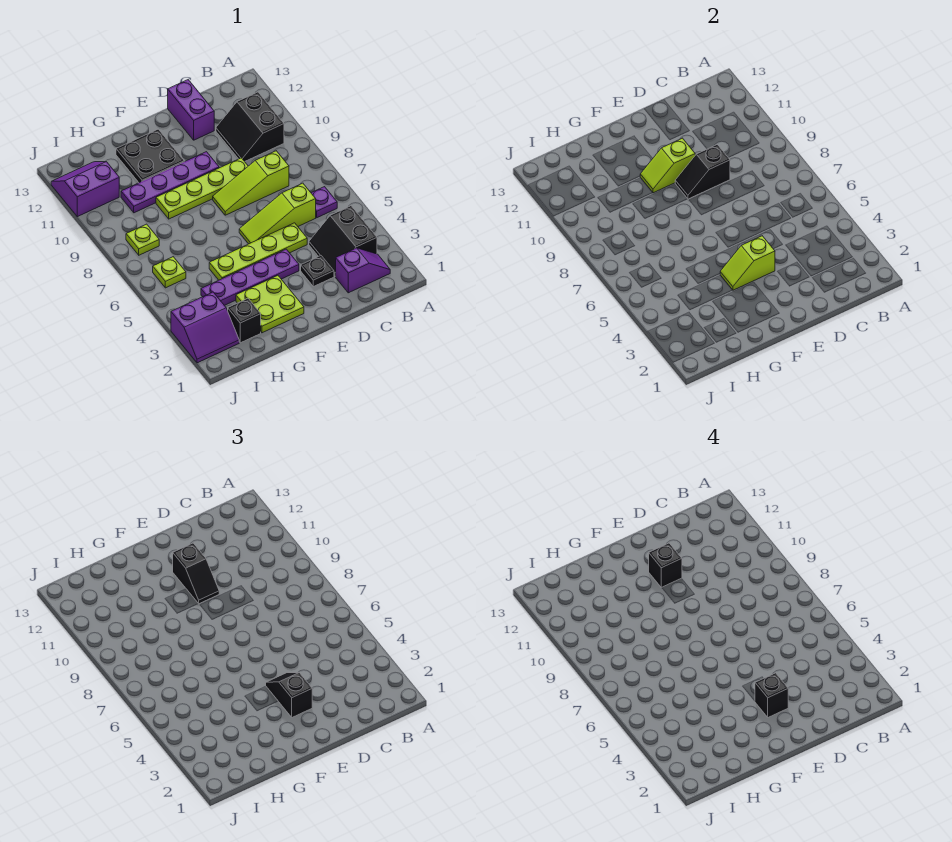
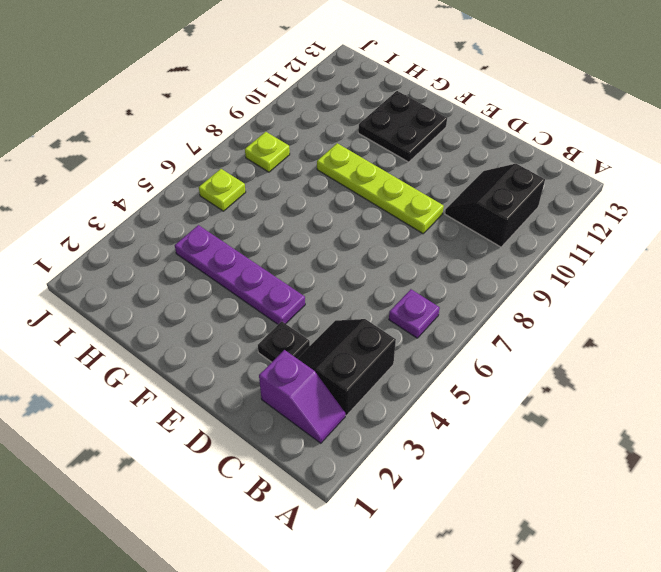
none -> lime slope C6:E6 level 1 top C
none -> lime slope C8:E8 level 1 top C
none -> lime plate D5:G5 level 1

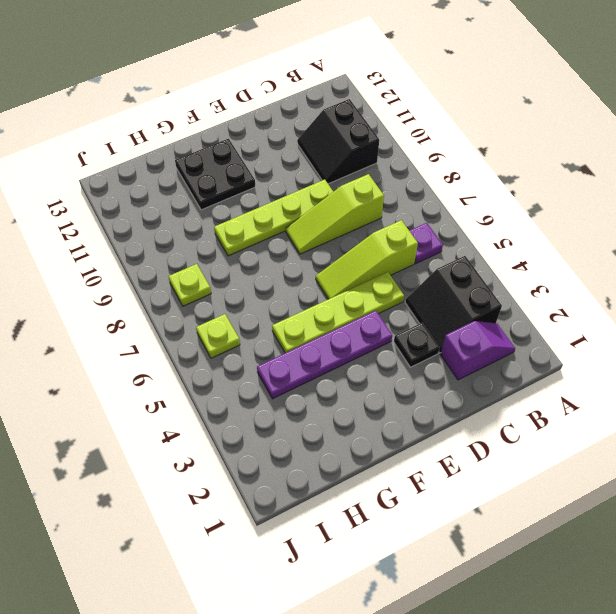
none -> purple brick D12:D13 level 1
none -> purple plate E10:H10 level 1
none -> lime plate F2:G3 level 1

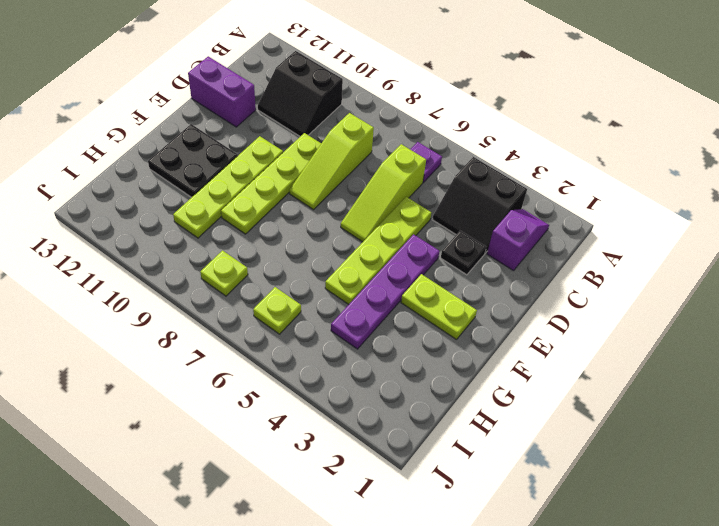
lime plate E10:H10 level 1 -> purple plate E10:H10 level 1
lime plate F2:F3 level 1 -> lime plate F2:G3 level 1
none -> black brick H2 level 1
none -> purple slope I2:J3 level 1 top 3
none -> purple slope I11:J12 level 1 top 11

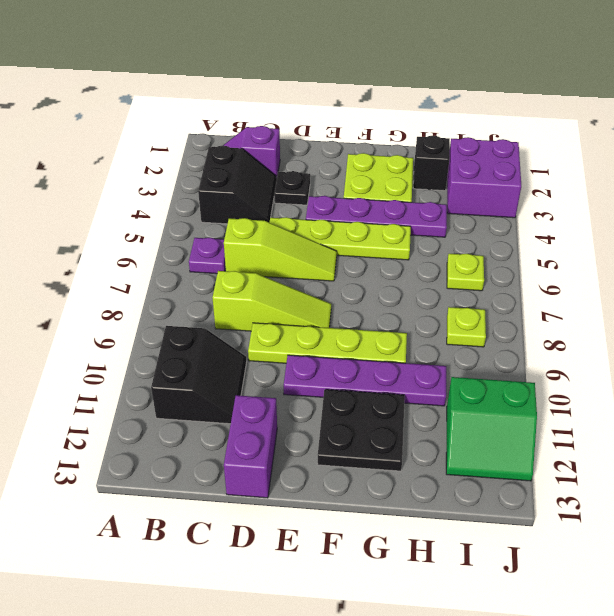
purple brick I2:J3 level 1 -> purple slope I2:J3 level 1 top 3
green slope I11:J12 level 1 top 11 -> purple slope I11:J12 level 1 top 11
none -> black slope D9:E9 level 2 top D
none -> lime slope E4:F4 level 2 top E
none -> lime slope E10:F10 level 2 top E

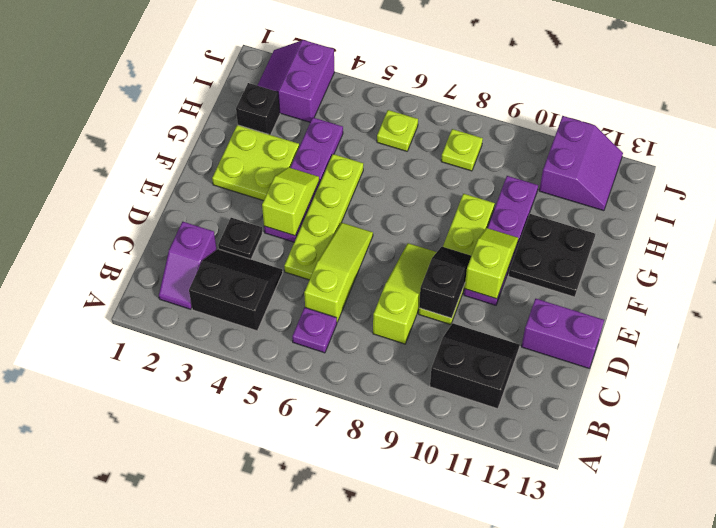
none -> black slope E3:E4 level 3 top 3
none -> black slope E10:E11 level 3 top 11
none -> black brick E3 level 4

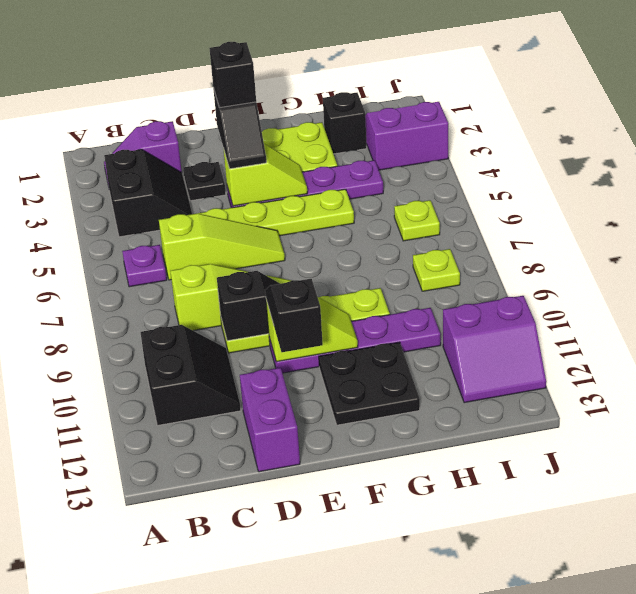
none -> black brick E11 level 4

